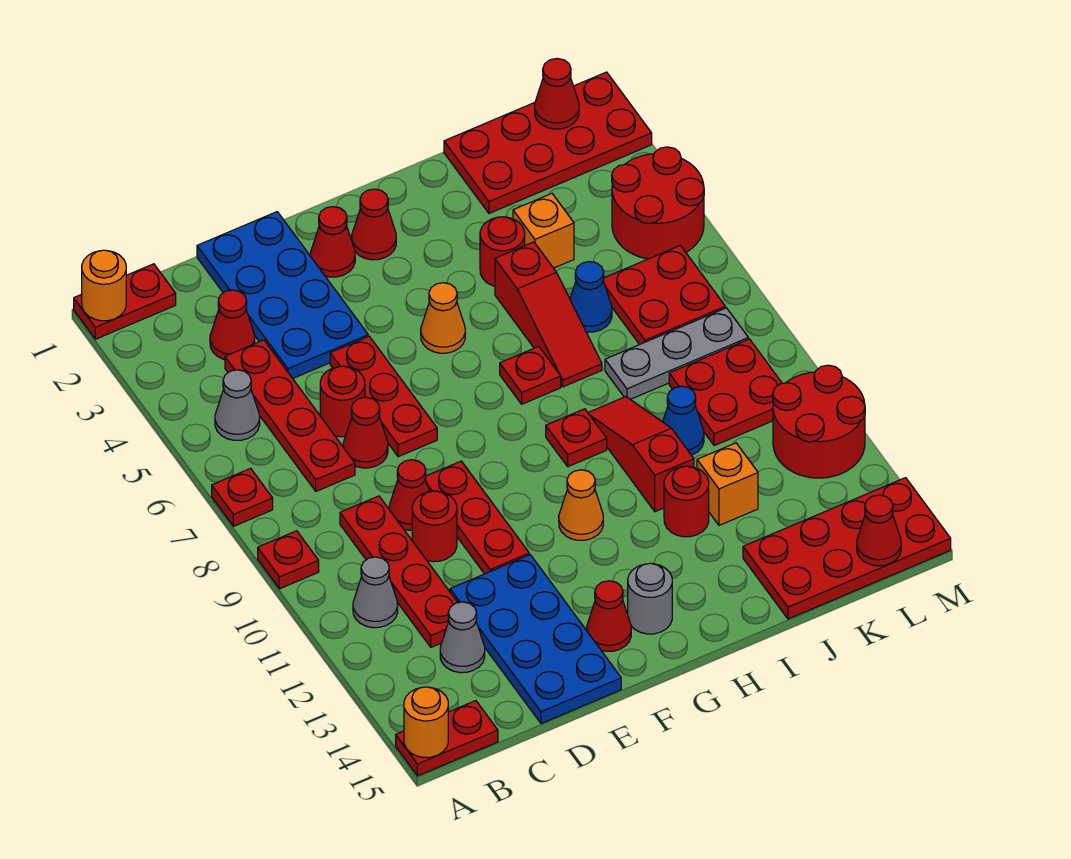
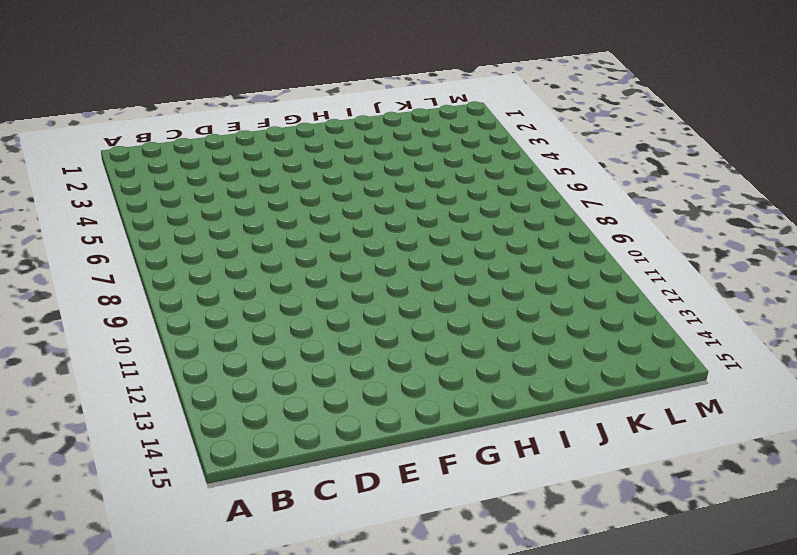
none -> red plate A1:B1 level 1
none -> red plate A7 level 1
none -> red plate A9 level 1
none -> red plate A15:B15 level 1

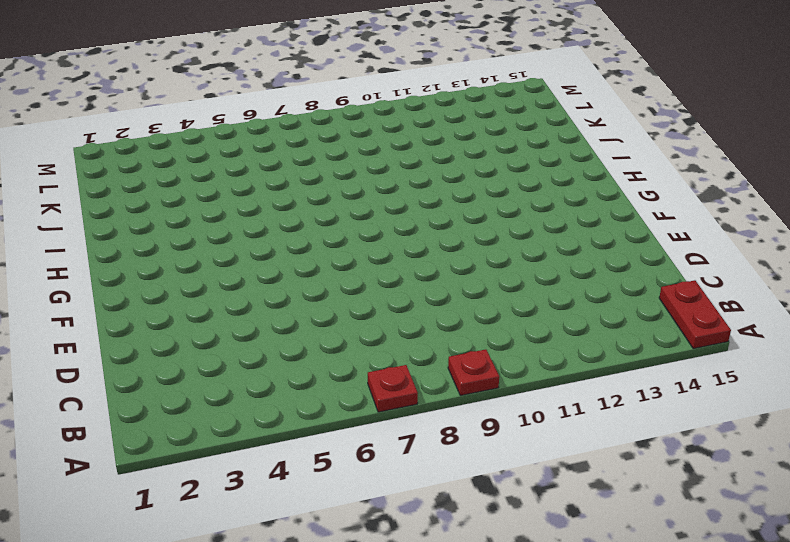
none -> red plate A1:B1 level 1
none -> grey cone B5 level 1
none -> grey cone B11 level 1
none -> red cone C3 level 1

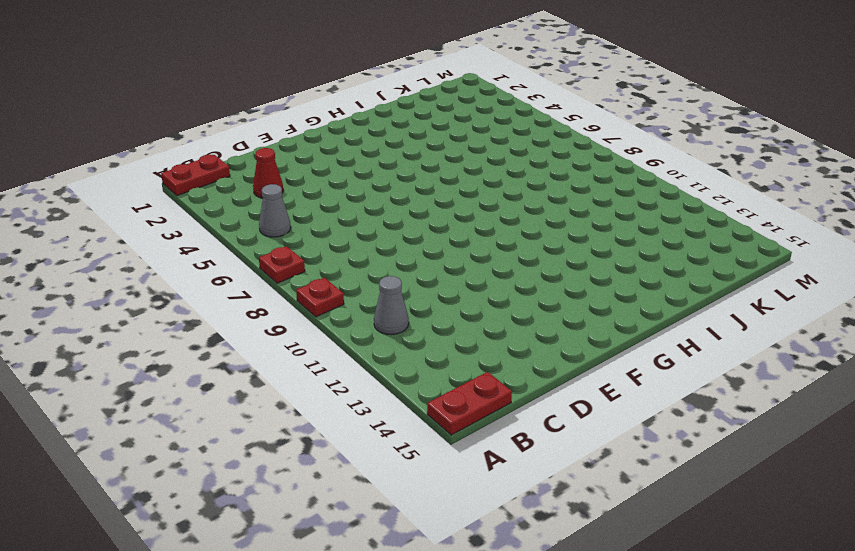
none -> red plate C4:C7 level 1
none -> red plate C9:C12 level 1
none -> grey cone C13 level 1
none -> blue plate D1:E4 level 1

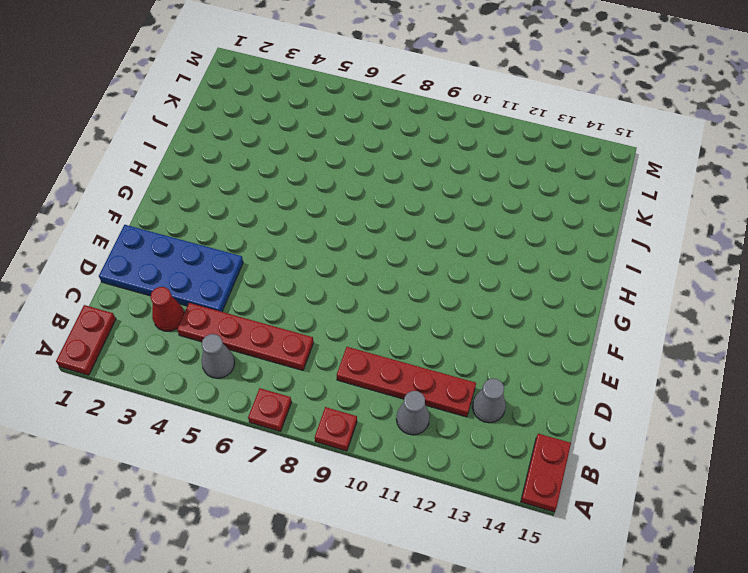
none -> red round brick D6 level 1
none -> red cone D7 level 1
none -> red cone D9 level 1
none -> red round brick D10 level 1

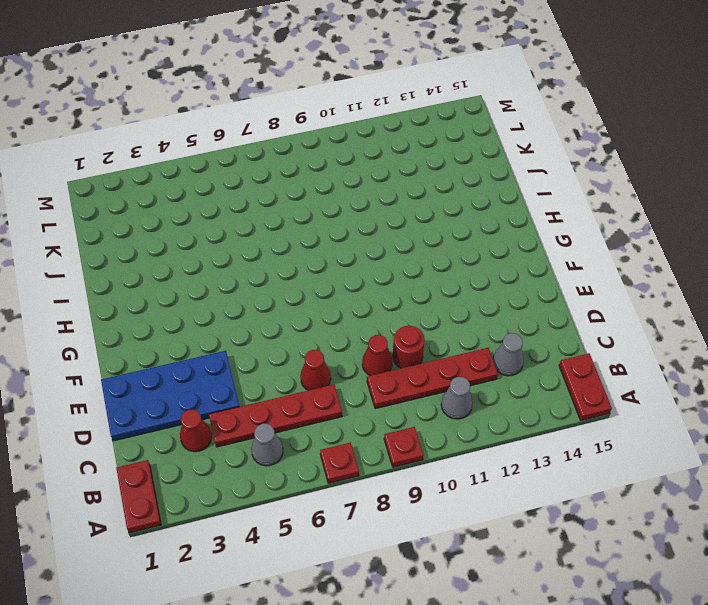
none -> red round brick D6 level 1
none -> blue plate D12:E15 level 1
none -> red plate E5:E7 level 1
none -> red plate E9:E11 level 1

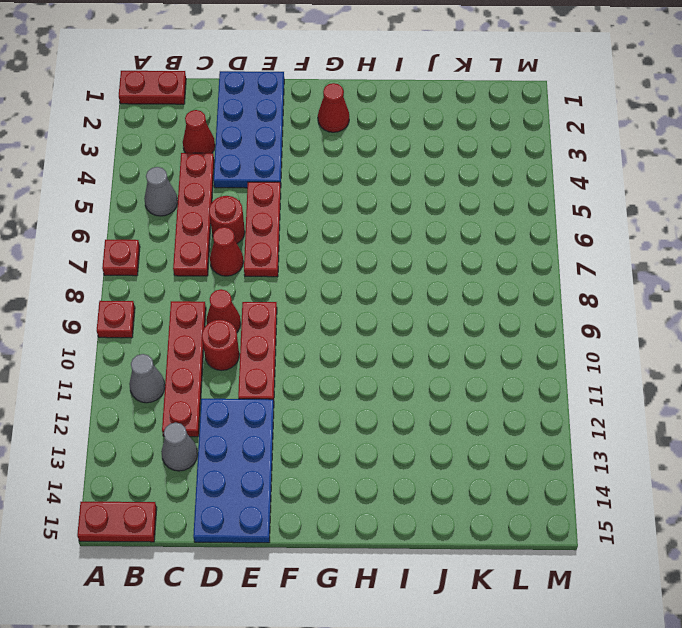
none -> red cone F2 level 1
none -> red cone F14 level 1
none -> orange cone G5 level 1
none -> orange cone G11 level 1

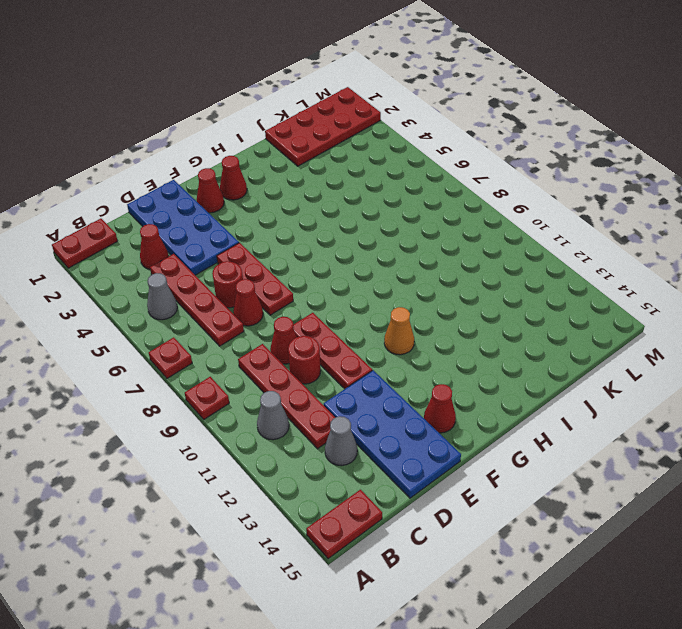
none -> orange cone G5 level 1
none -> grey round brick G14 level 1
none -> red plate H7 level 1
none -> red plate H9 level 1

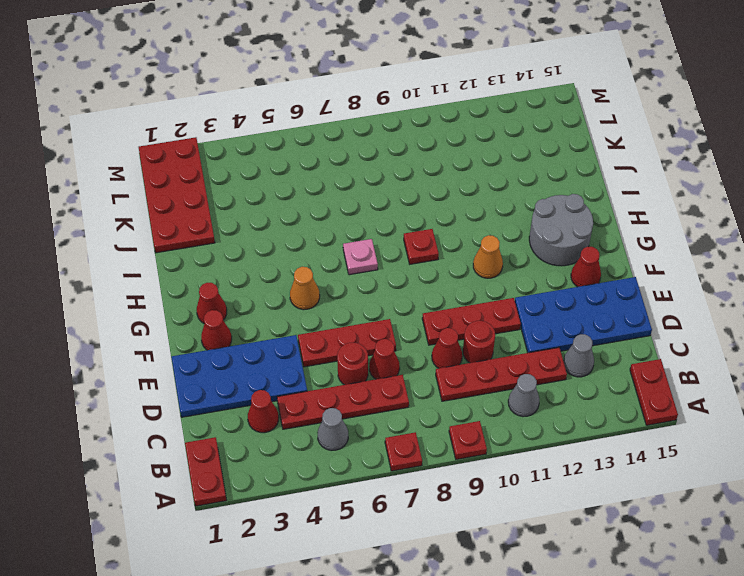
grey round brick G13:H14 level 1 -> grey round brick G14 level 1
pink plate H7 level 1 -> red plate H7 level 1
none -> red round brick I4 level 1
none -> red slope I5:I7 level 1 top 5
none -> red slope I9:I11 level 1 top 11
none -> red round brick I12 level 1

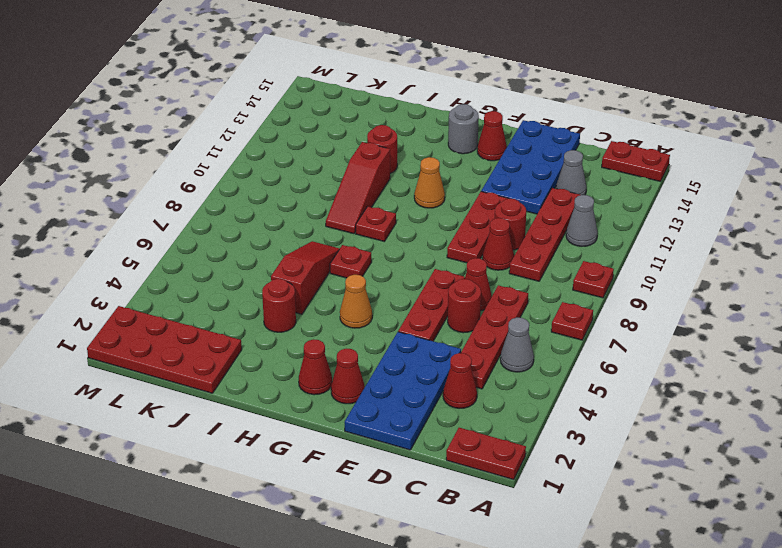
none -> orange brick J4 level 1
none -> blue cone J6 level 1
none -> grey plate J8:L8 level 1
none -> blue cone J10 level 1

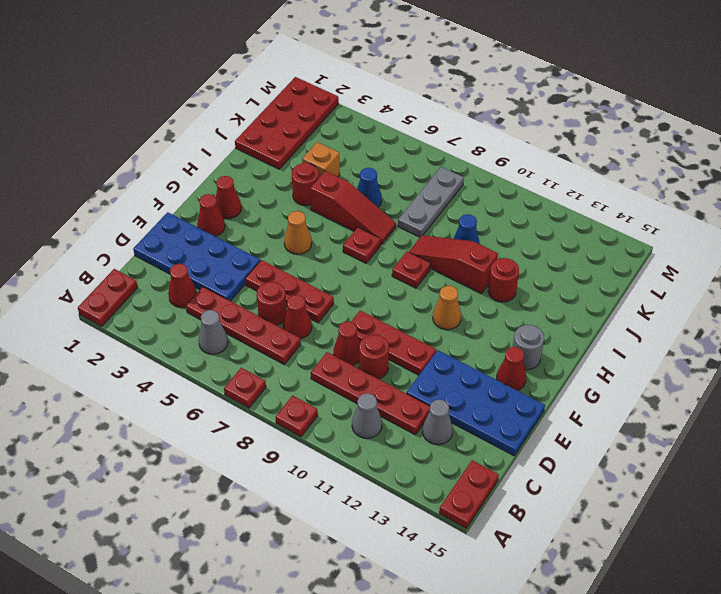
none -> orange brick J12 level 1
none -> red plate J14:M15 level 1
none -> red plate K6:L7 level 1
none -> red plate K9:L10 level 1

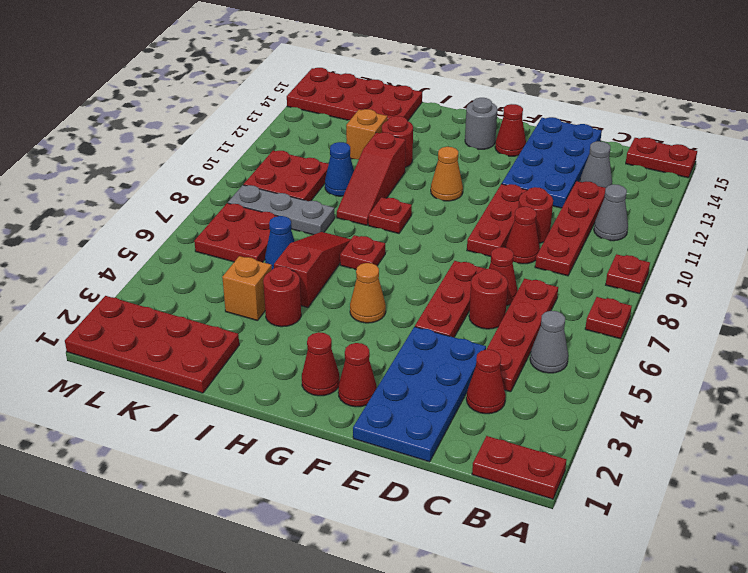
none -> red round brick L4:M5 level 1
none -> red round brick L11:M12 level 1
none -> orange round brick A1 level 2
none -> orange round brick A15 level 2

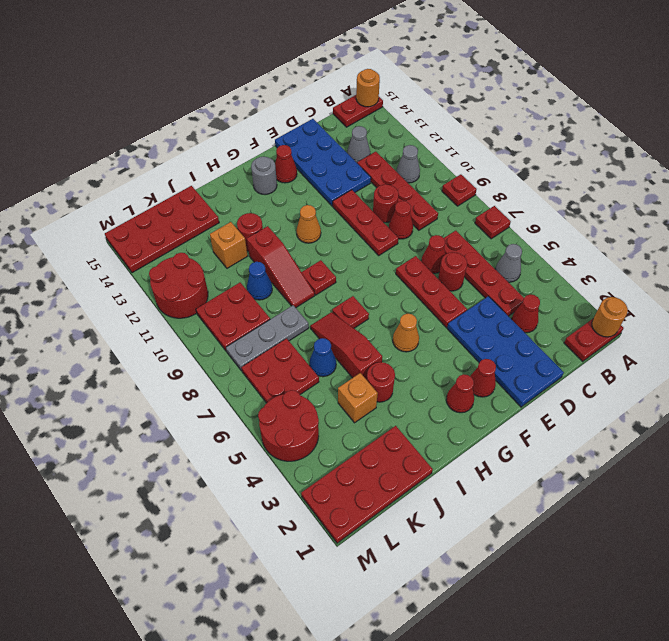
none -> red cone L1 level 2
none -> red cone L15 level 2

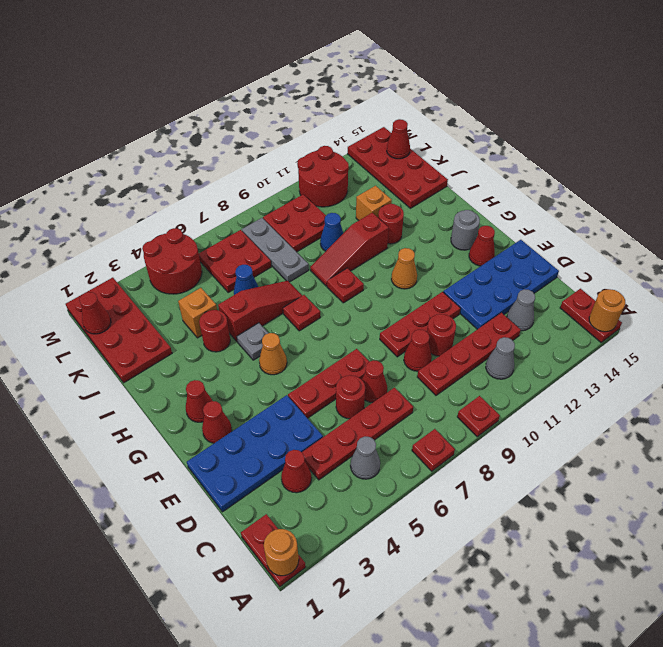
grey plate H5 level 1 -> none

